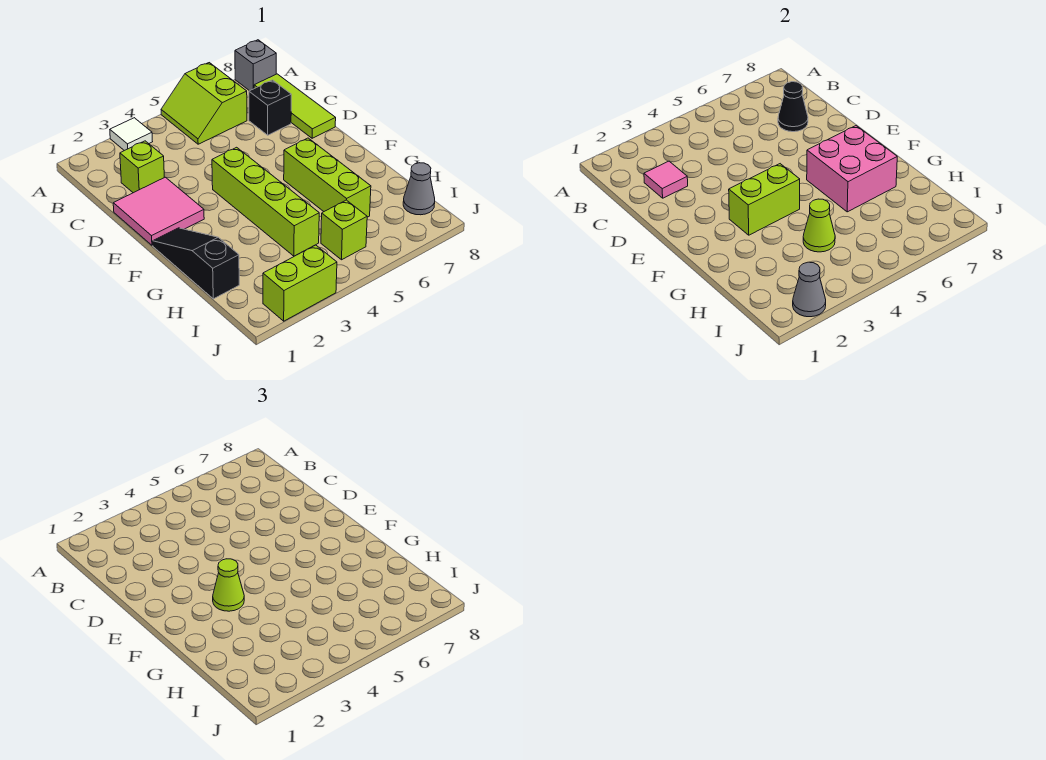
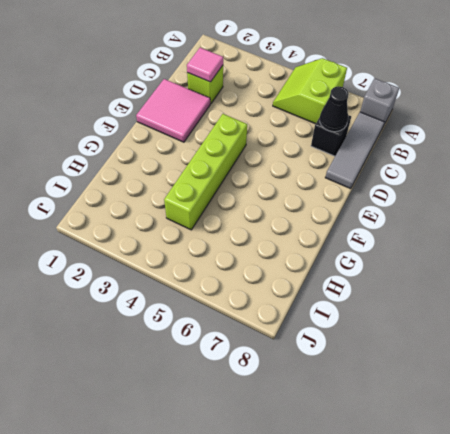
grey tile B8:D8 level 1 -> lime tile B8:D8 level 1
none -> white tile A3 level 1
none -> black slope F1:H1 level 1 top H
none -> lime brick F6:H6 level 1

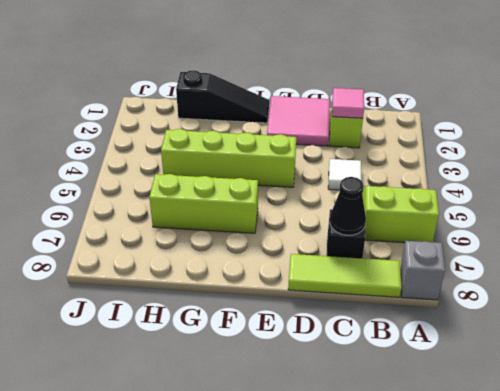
white tile C4 level 1 -> white tile A3 level 1
none -> lime brick I5 level 1
none -> grey cone I8 level 1
none -> lime brick J2:J3 level 1

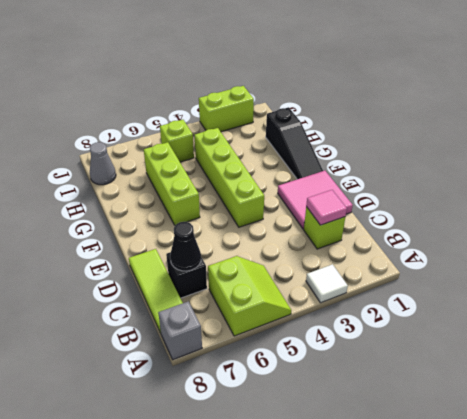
none -> lime brick F3:F4 level 2
none -> pink brick F6:G7 level 2
none -> lime cone H4 level 2

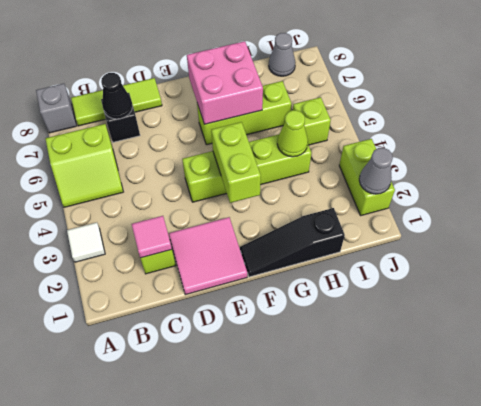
none -> lime cone F3 level 3

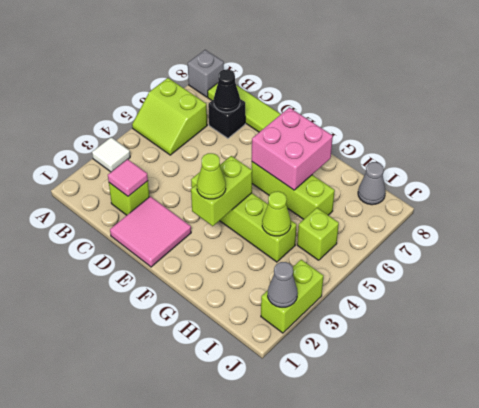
none -> black slope F1:H1 level 1 top H

